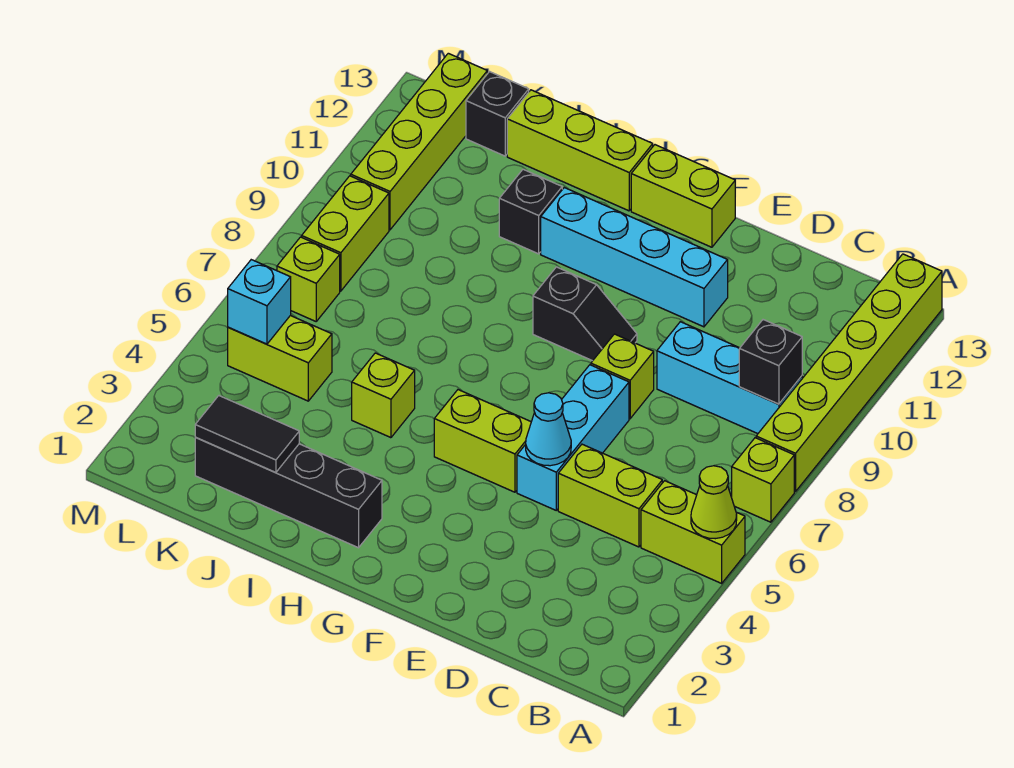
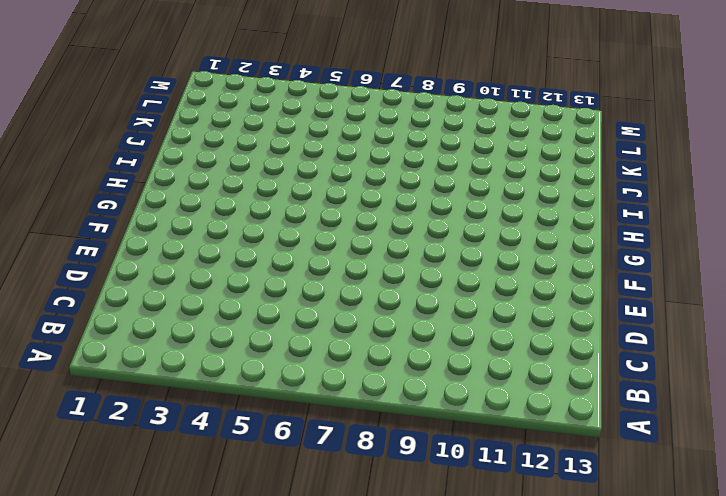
none -> lime brick A5:B5 level 1
none -> lime brick A7 level 1
none -> lime brick A8:A13 level 1

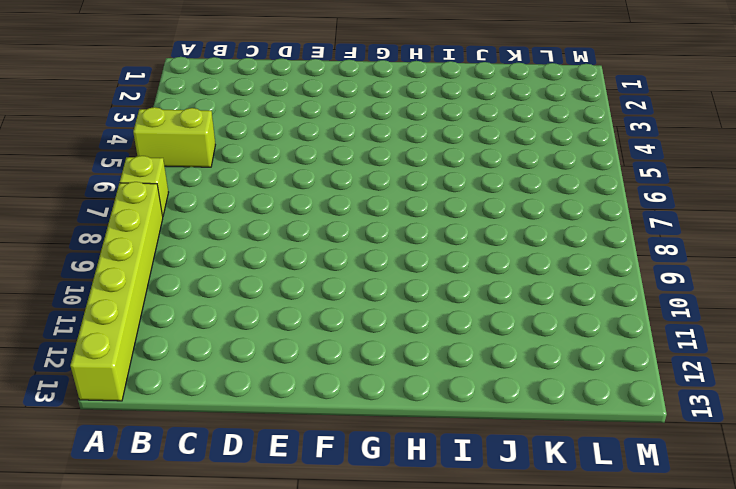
none -> cyan brick B9:D9 level 1
none -> lime brick C5:D5 level 1
none -> cyan brick E5:E7 level 1

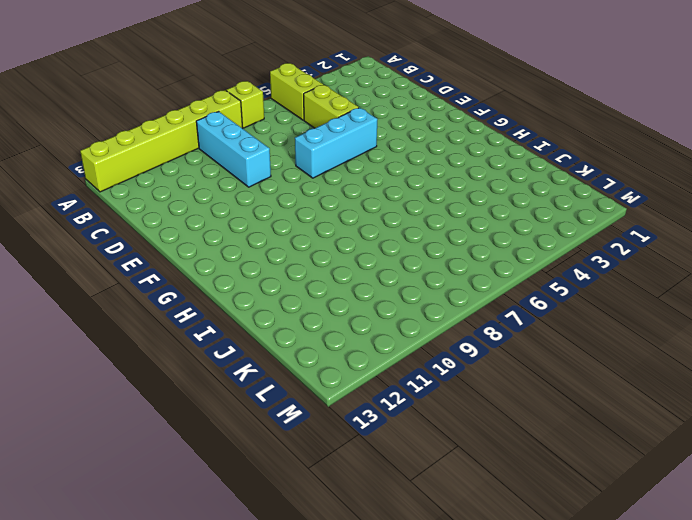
none -> lime brick E8 level 1
none -> cyan brick E11:H11 level 1
none -> lime brick F5:G5 level 1

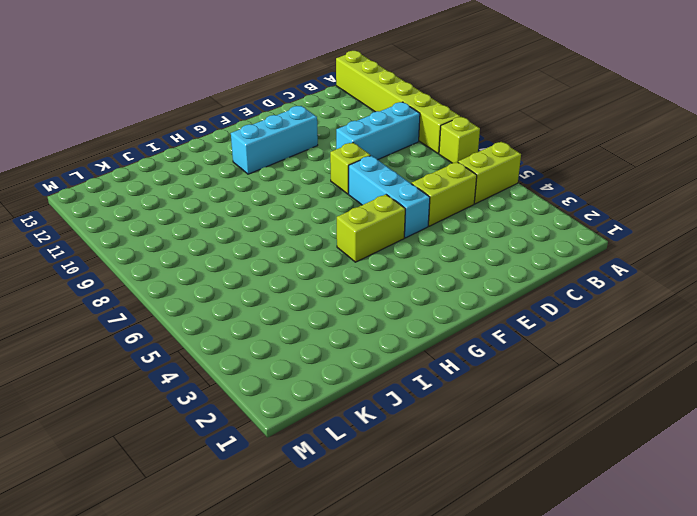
cyan brick E11:G11 level 1 -> cyan brick E11:H11 level 1
none -> black slope F9:G9 level 1 top G
none -> lime brick F13:G13 level 1
none -> black brick H2:K2 level 1

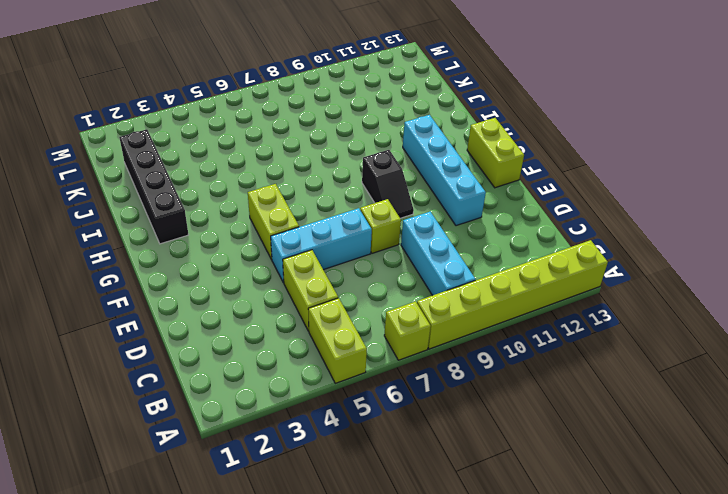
none -> lime brick H13:J13 level 1
none -> lime brick I5 level 1
none -> black brick I11 level 1

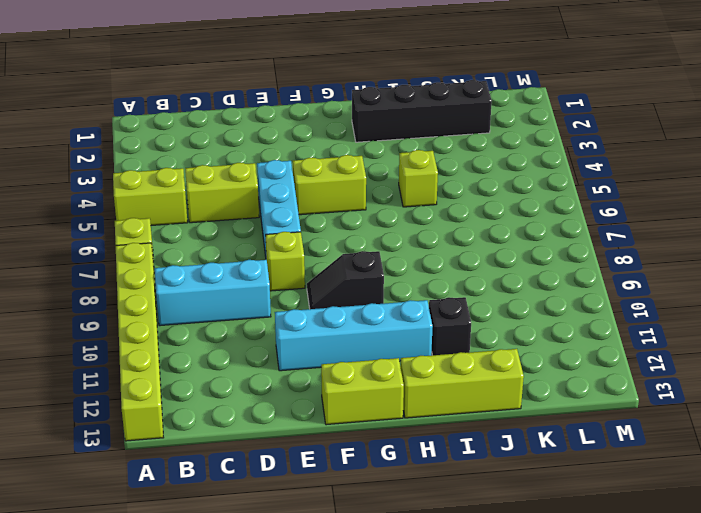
none -> lime brick K5:L5 level 1
none -> black brick K13 level 1
none -> lime brick L7 level 1

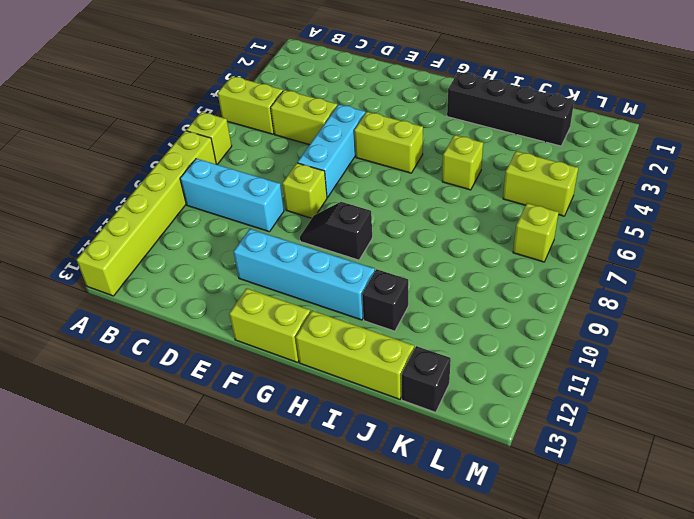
none -> lime brick L8:L9 level 1
none -> lime brick L10:L13 level 1
none -> lime cone A5 level 2

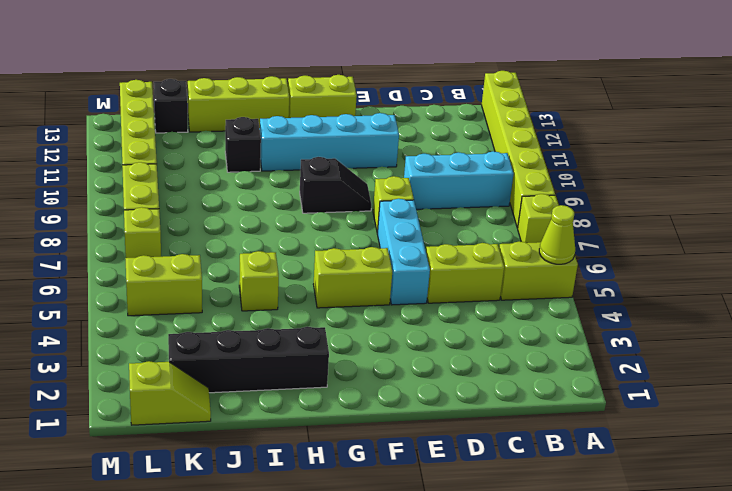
lime slope K1:L1 level 1 top L -> none
none -> black brick B9 level 2
none -> cyan cone E5 level 2
none -> black tile J2:K2 level 2

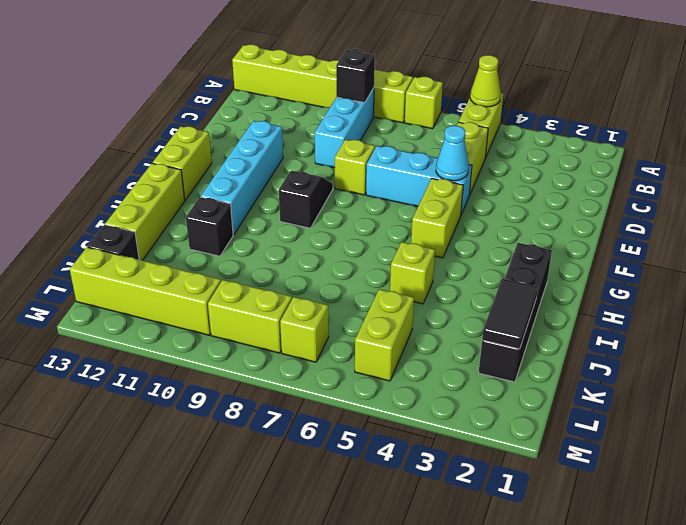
none -> cyan brick L5 level 2

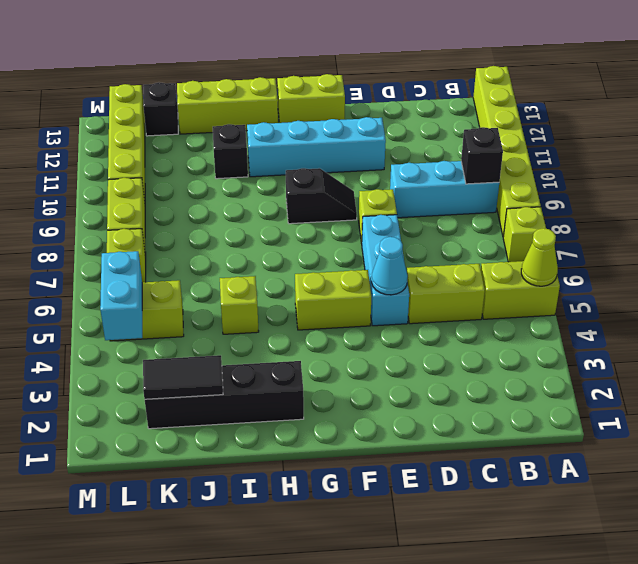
cyan brick L4:L5 level 2 -> cyan brick L5 level 2

